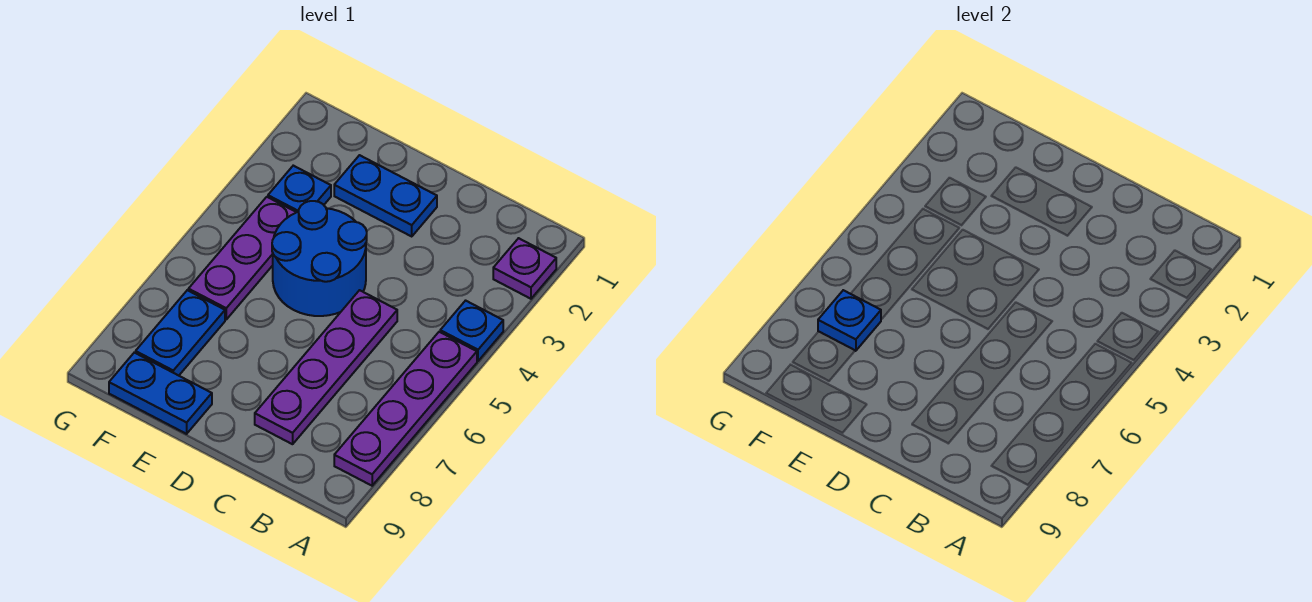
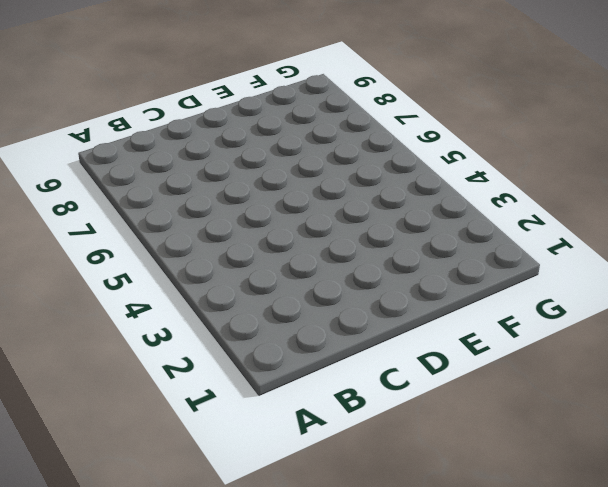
none -> purple plate A2 level 1
none -> blue plate A4 level 1

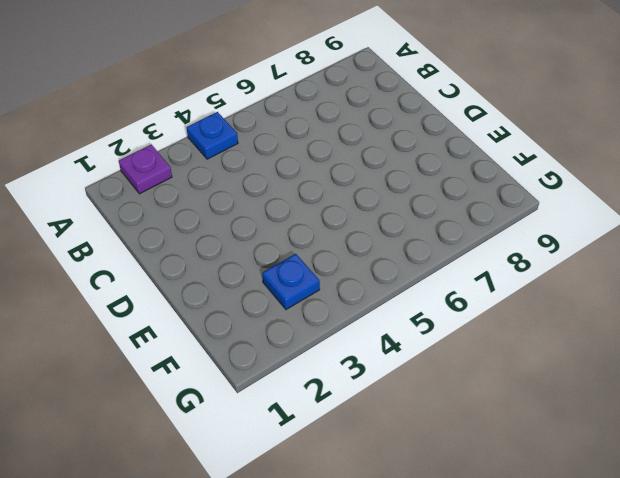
none -> purple plate A5:A8 level 1
none -> purple plate C5:C8 level 1

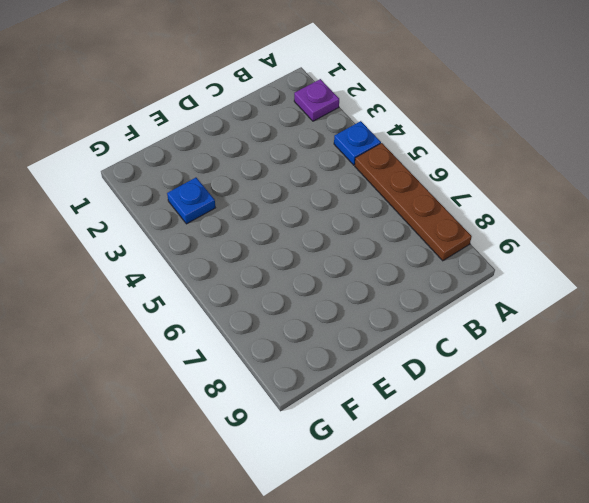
brown plate A5:A8 level 1 -> purple plate A5:A8 level 1
none -> purple plate C5:C8 level 1
none -> blue plate D2:E2 level 1

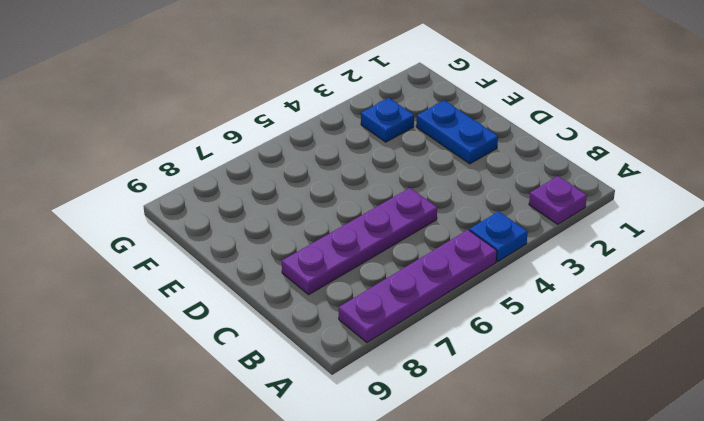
none -> blue round brick D4:E5 level 1
none -> blue plate E9:F9 level 1

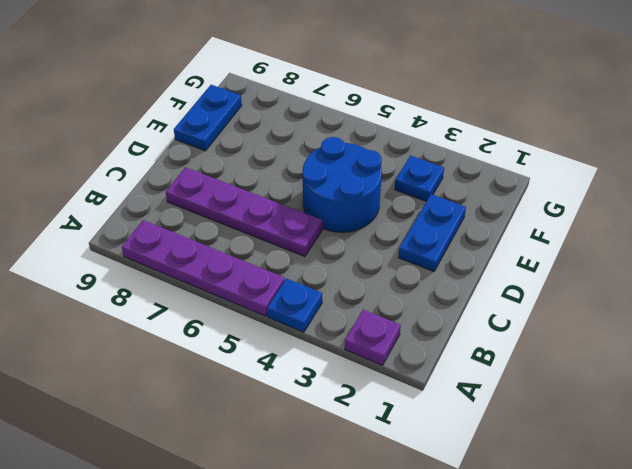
none -> purple plate F4:F6 level 1
none -> blue plate F7:F8 level 1

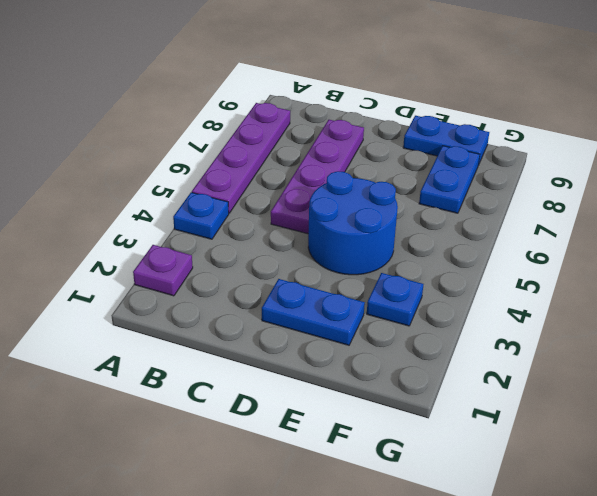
none -> purple plate F4:F6 level 1
none -> blue plate F7 level 2

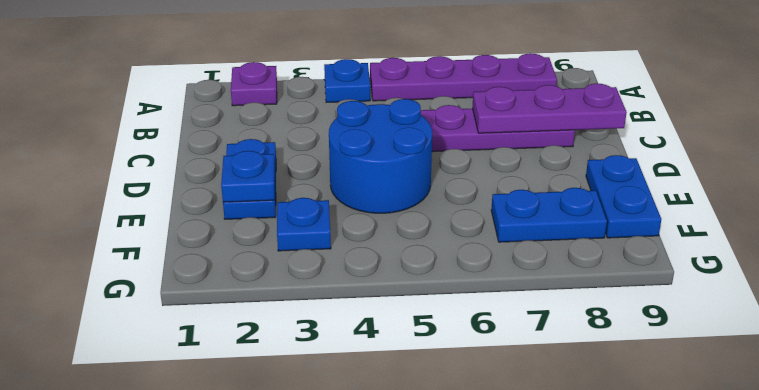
purple plate C7:C9 level 2 -> purple plate F4:F6 level 1
blue plate E2 level 2 -> blue plate F7 level 2

